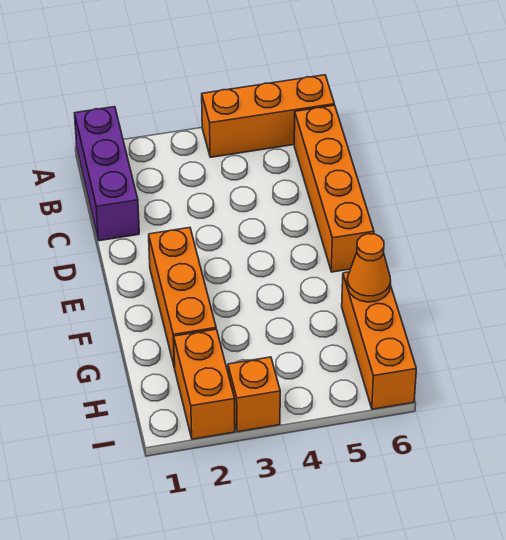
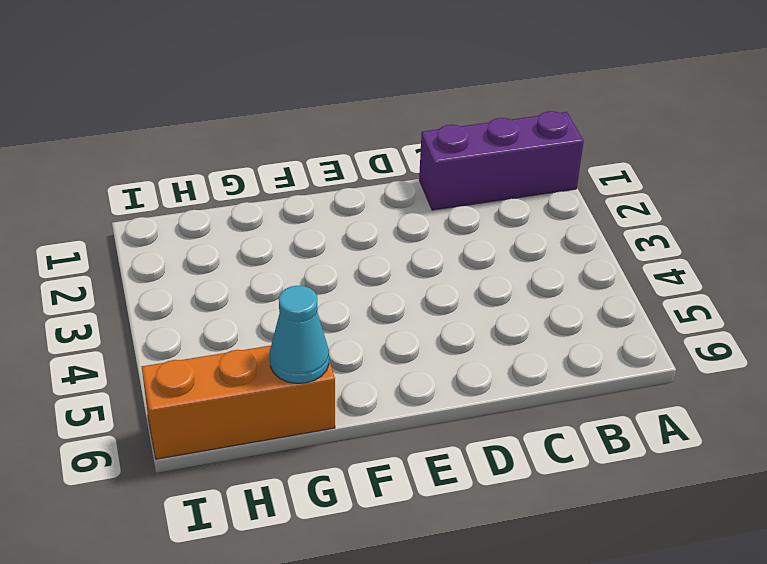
cyan cone G6 level 2 -> orange cone G6 level 2
none -> orange brick A4:A6 level 1
none -> orange brick B6:E6 level 1

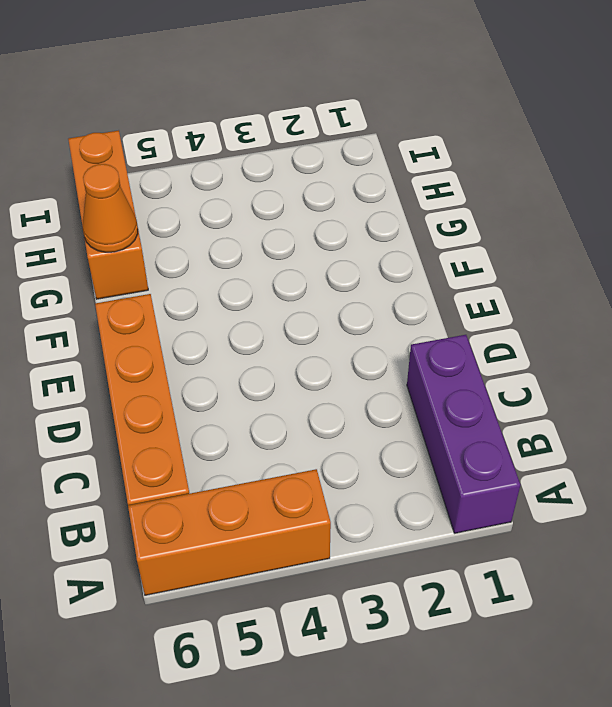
none -> orange brick E2:G2 level 1
none -> orange brick H2:I2 level 1

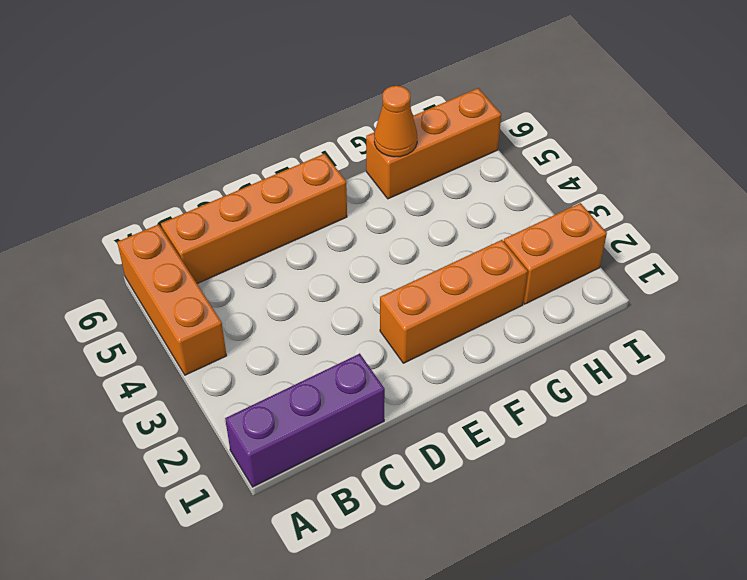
none -> orange brick I3 level 1

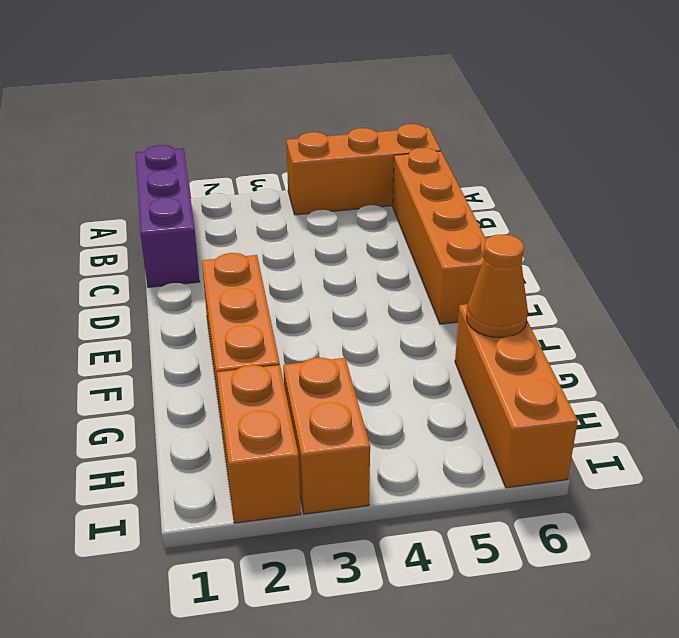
orange brick H3:I3 level 1 -> orange brick I3 level 1

